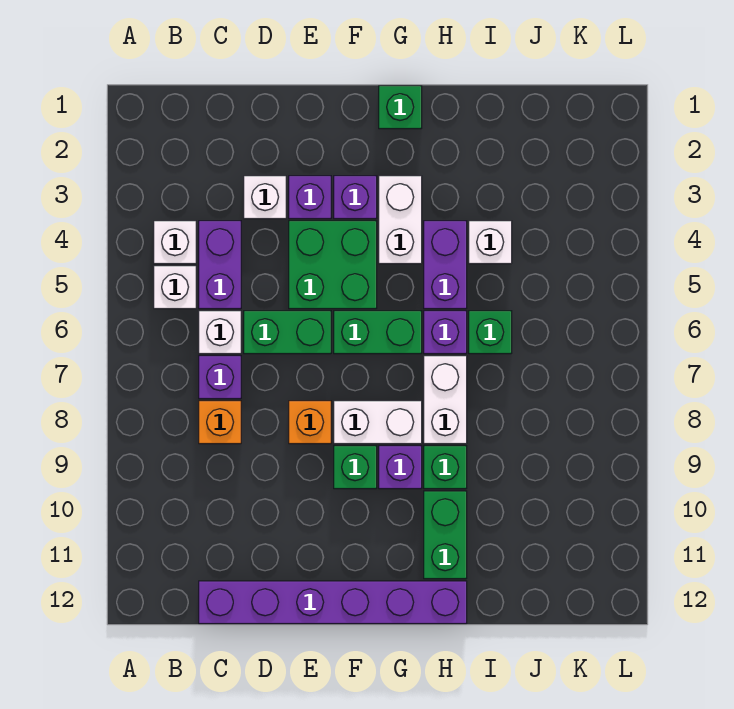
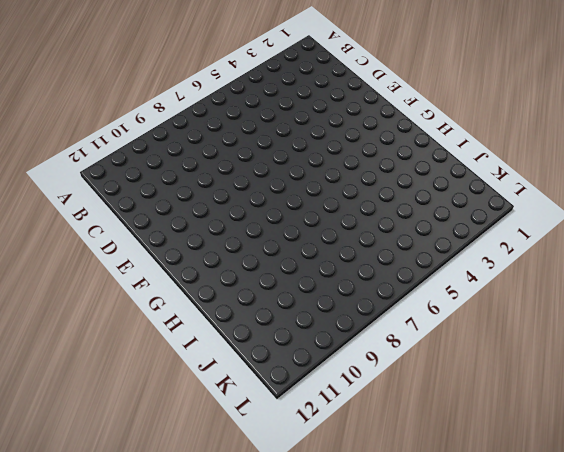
none -> white brick B4 level 1
none -> white brick B5 level 1
none -> purple brick C4:C5 level 1

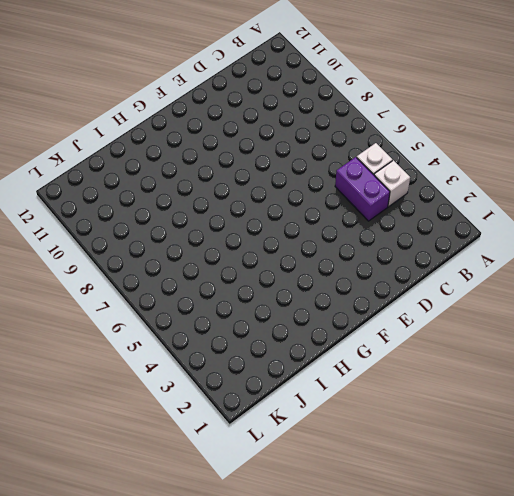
none -> white brick C6 level 1
none -> purple brick C7 level 1
none -> orange brick C8 level 1

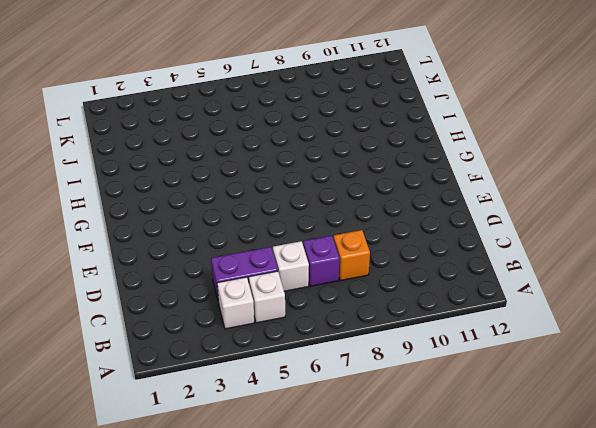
none -> purple brick C12:H12 level 1
none -> white brick D3 level 1
none -> green brick D6:E6 level 1

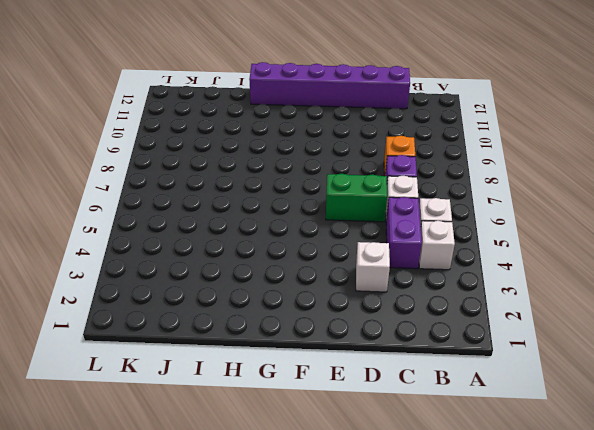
none -> purple brick E3 level 1
none -> green brick E4:F5 level 1
none -> orange brick E8 level 1

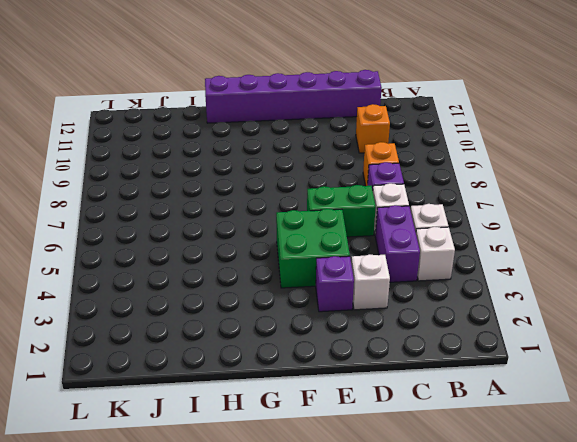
orange brick C10 level 1 -> orange brick E8 level 1
none -> purple brick F3 level 1
none -> green brick F6:G6 level 1
none -> white brick F8:G8 level 1

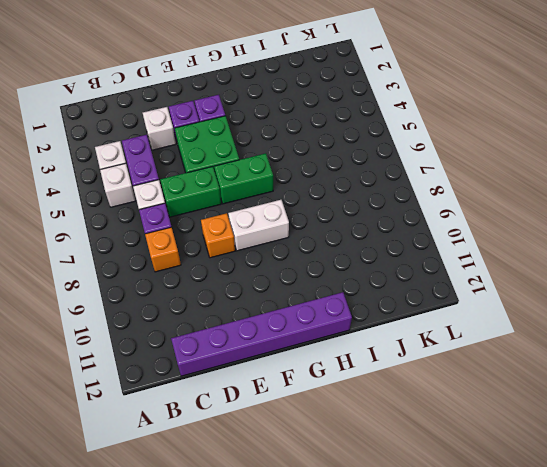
none -> green brick F9 level 1
none -> green brick G1 level 1
none -> white brick G3:G4 level 1

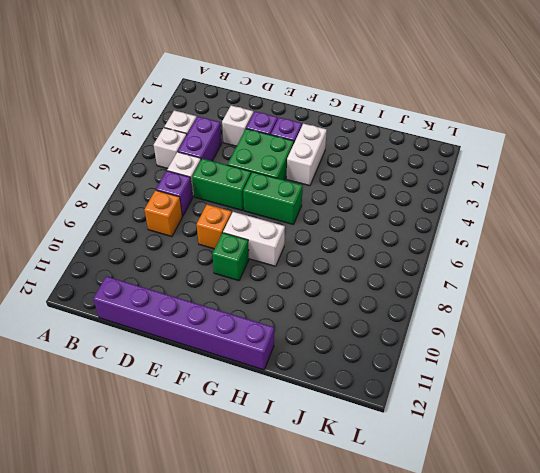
none -> green brick G1 level 1
none -> purple brick G9 level 1
none -> purple brick H4:H5 level 1

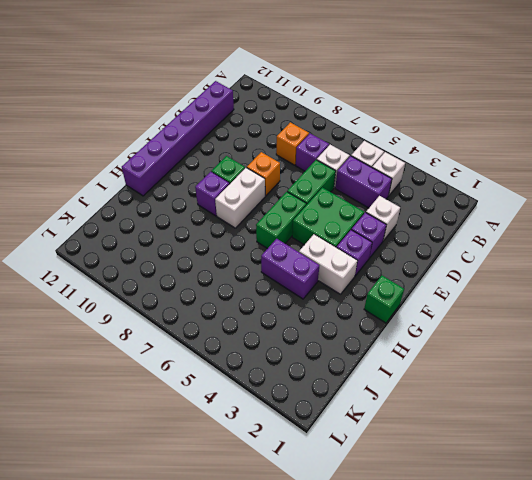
none -> purple brick H6 level 1
none -> white brick H7:H8 level 1
none -> green brick H9 level 1

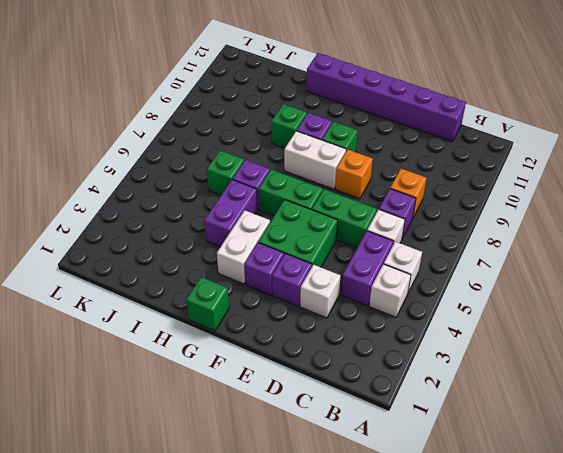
none -> white brick H7:H8 level 1
none -> green brick H10:H11 level 1
none -> white brick I4 level 1

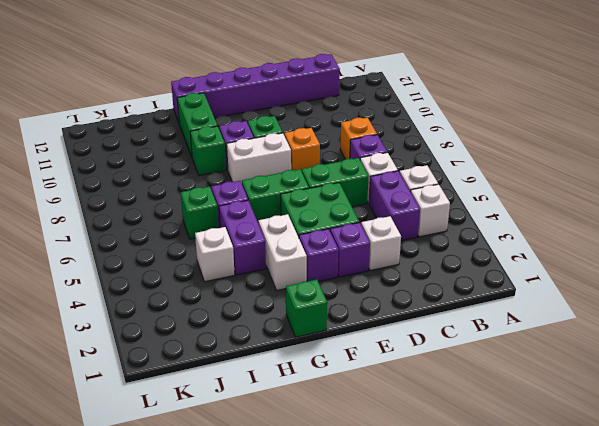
none -> white brick H7:H8 level 1

